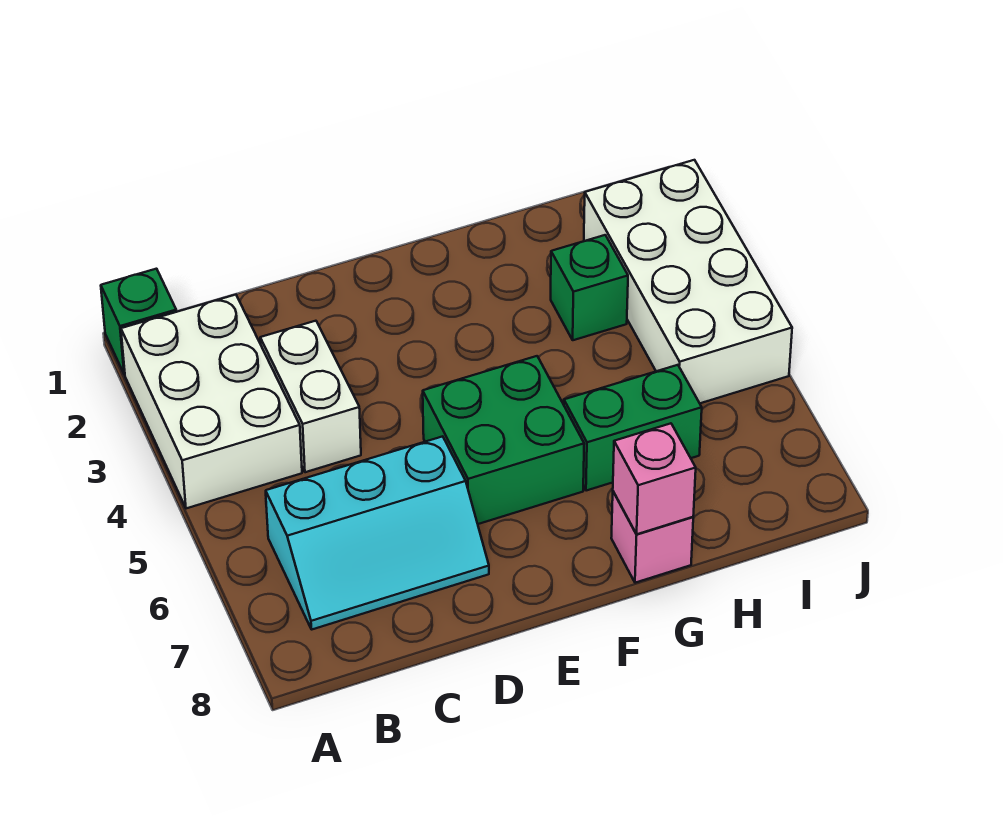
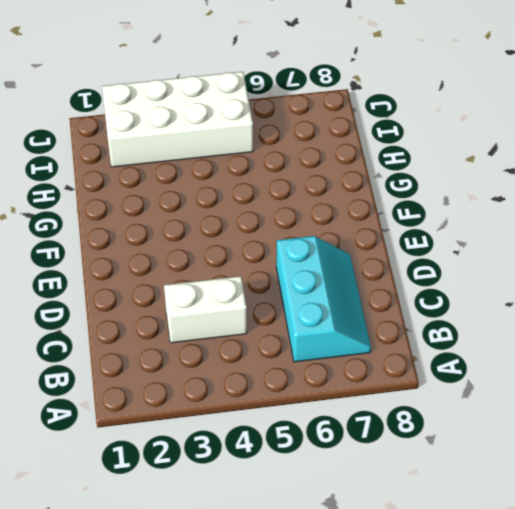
none -> green brick A1 level 1
none -> white brick A2:B4 level 1

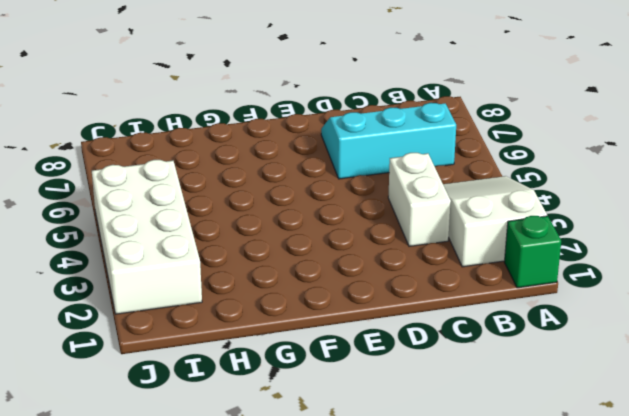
white slope A2:B4 level 1 top 2 -> white brick A2:B4 level 1
none -> green brick E5:F6 level 1
none -> green brick G6:H6 level 1

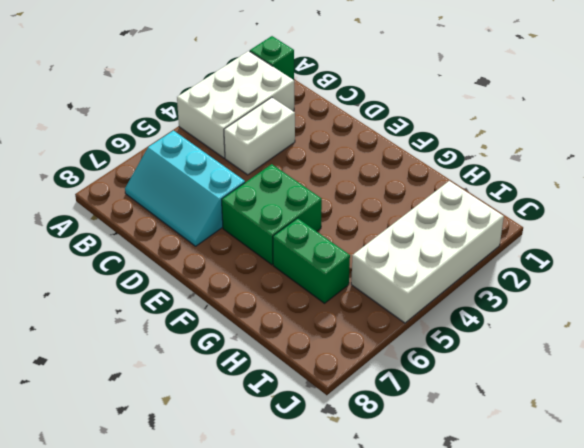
none -> pink brick G8 level 1
none -> green brick H3 level 1

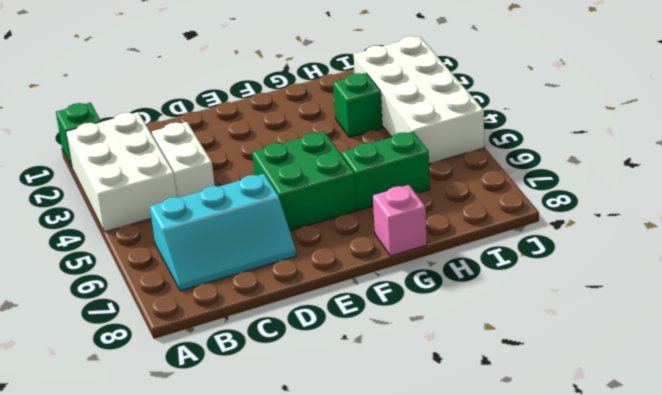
none -> pink brick G8 level 2

